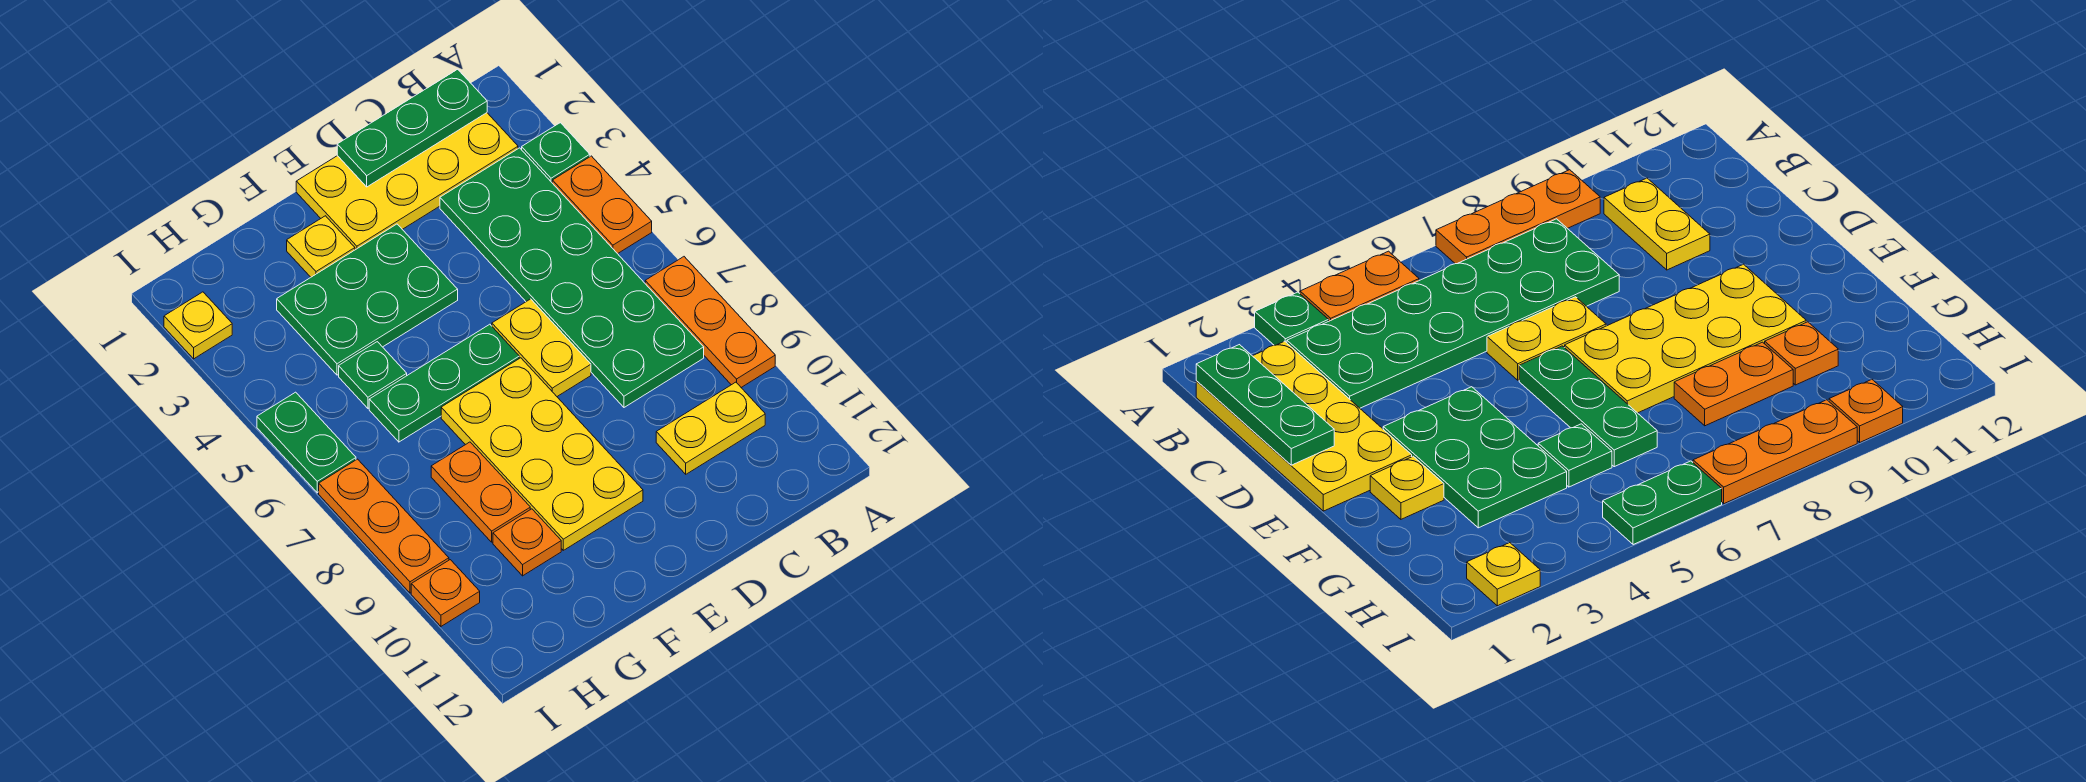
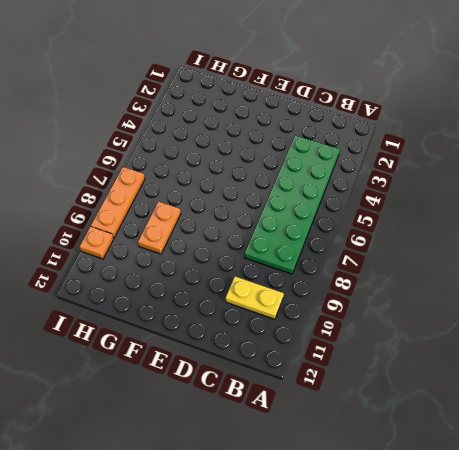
none -> green plate A3 level 1
none -> orange plate A4:A5 level 1
none -> orange plate A7:A9 level 1

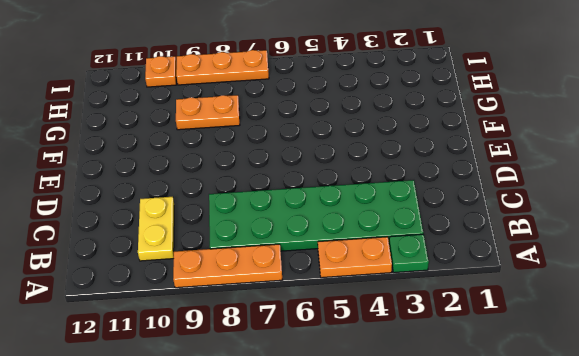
none -> yellow plate B1:E2 level 1
none -> yellow plate D6:D7 level 1
none -> green plate E3:G4 level 1

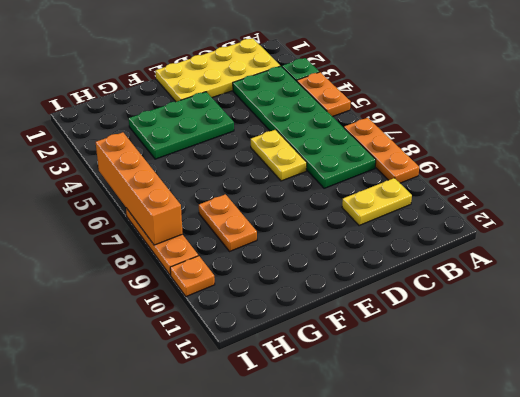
orange brick I5:I8 level 2 -> none
none -> green plate E6:G6 level 1
none -> yellow plate E7:F10 level 1
none -> yellow plate F2 level 1

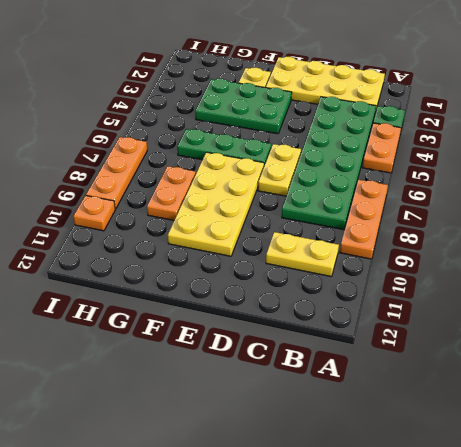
none -> green plate G5 level 1
none -> orange plate G10 level 1
none -> yellow plate I2 level 1

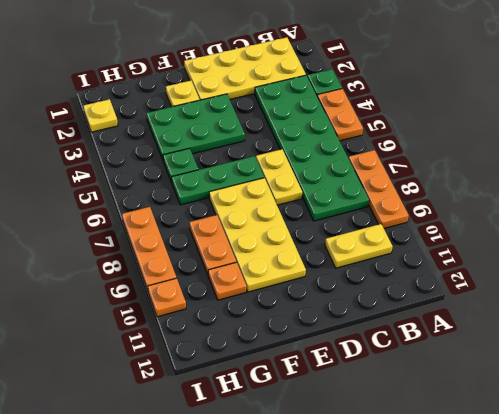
none -> green plate I5:I6 level 1
none -> green plate B1:D1 level 2

